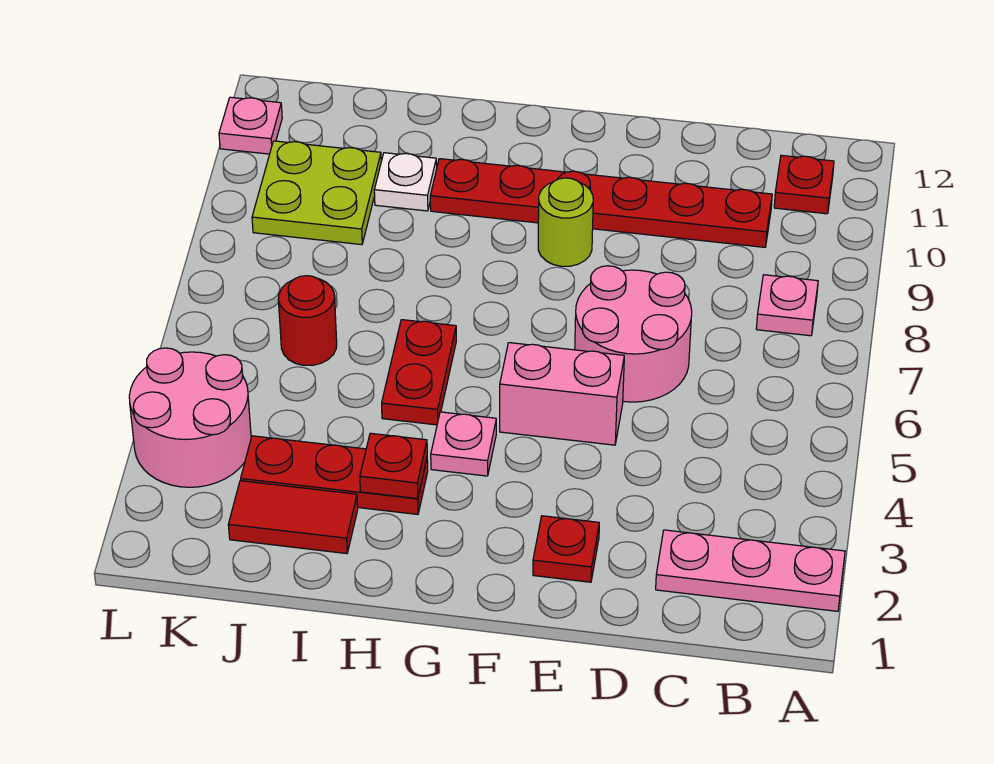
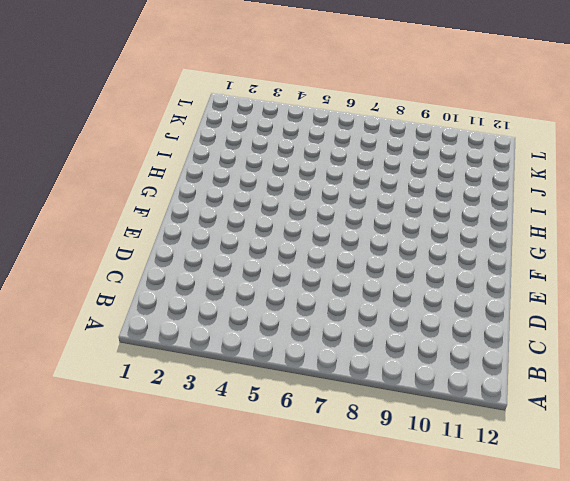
none -> pink plate A2:C2 level 1
none -> pink plate B8 level 1
none -> red plate B11 level 1

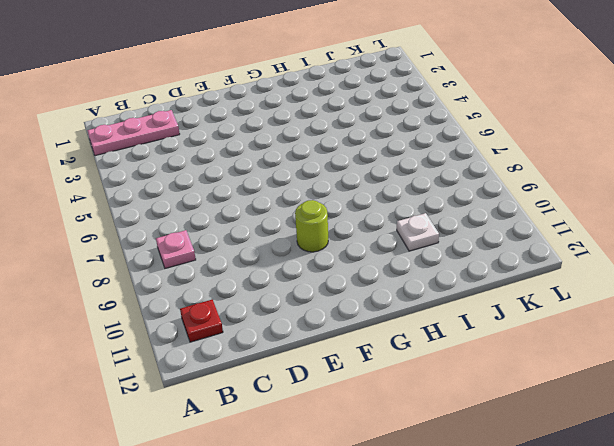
none -> red plate C10:H10 level 1
none -> pink round brick D6:E7 level 1
none -> red plate E2 level 1

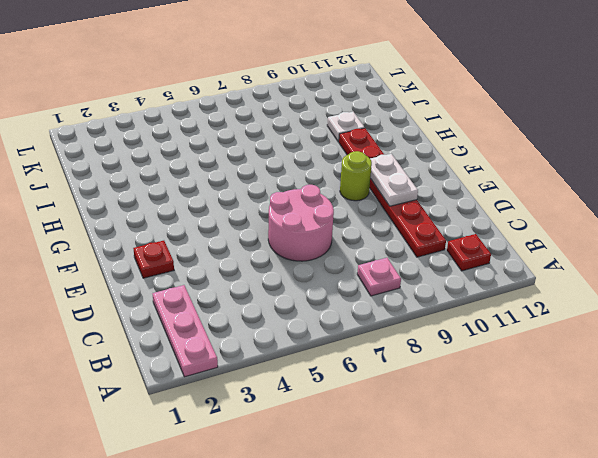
white plate E10:F10 level 2 -> none
none -> pink brick E5:F5 level 1
none -> pink plate G4 level 1
none -> red plate H3:J3 level 1

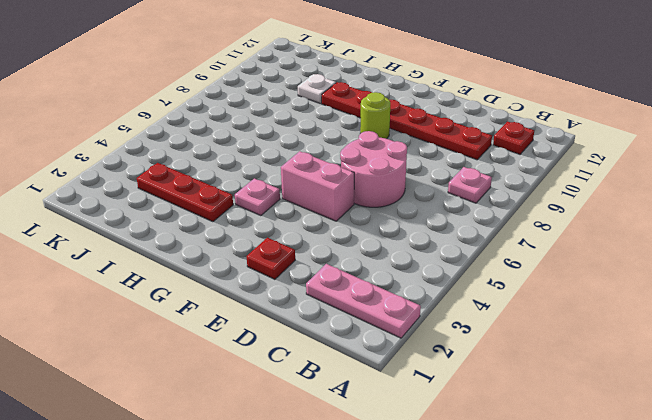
none -> red plate H5:H6 level 1
none -> red tile I2:J2 level 1
none -> red round brick J6 level 1

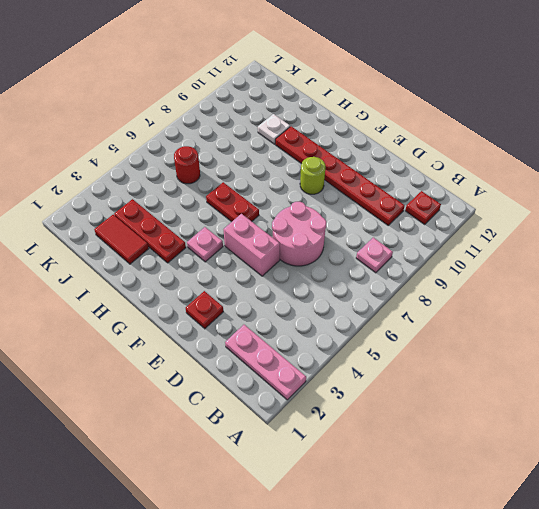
red plate G6:H6 level 1 -> red plate H5:H6 level 1
none -> lime plate J9:K10 level 1
none -> pink round brick K3:L4 level 1
none -> pink plate L11 level 1

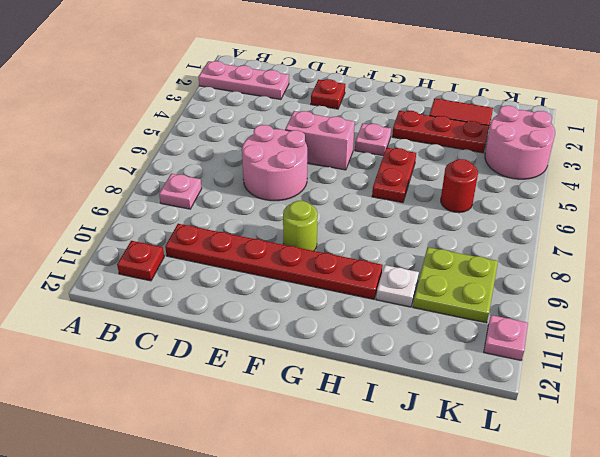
none -> red plate H3 level 2

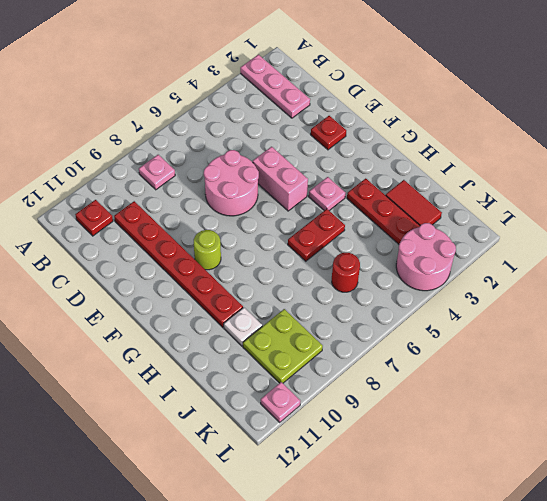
none -> red plate H3 level 2

